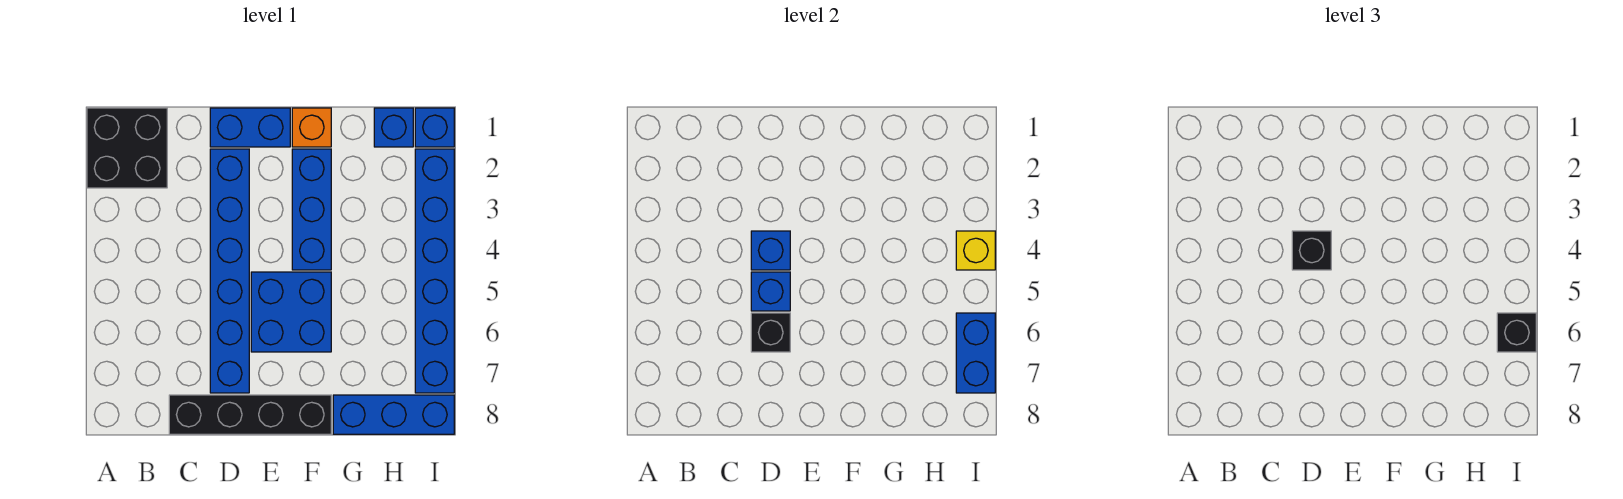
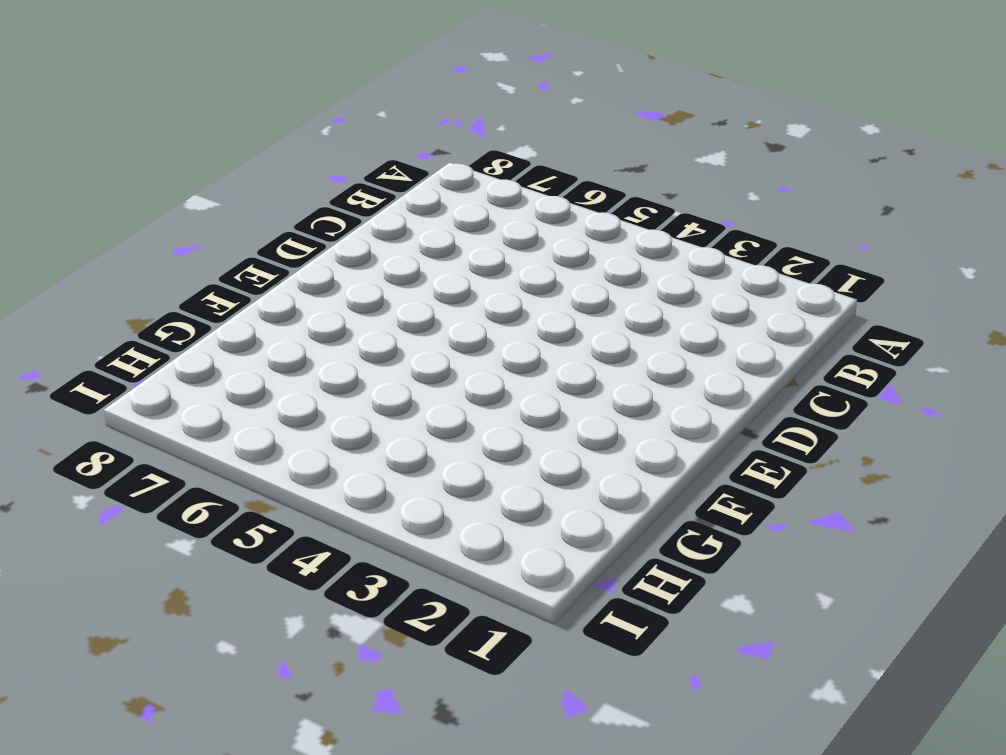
none -> black brick A1:B2 level 1
none -> black brick C8:F8 level 1
none -> blue brick D1:E1 level 1

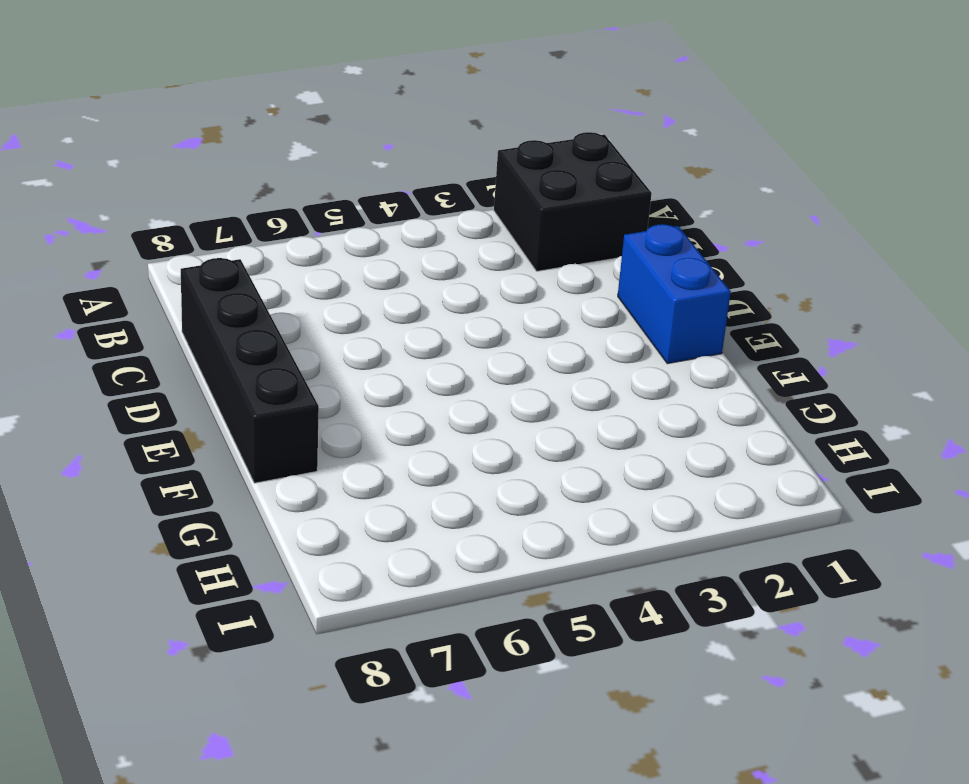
none -> blue brick D2:D7 level 1
none -> blue brick E5:F6 level 1
none -> orange brick F1 level 1

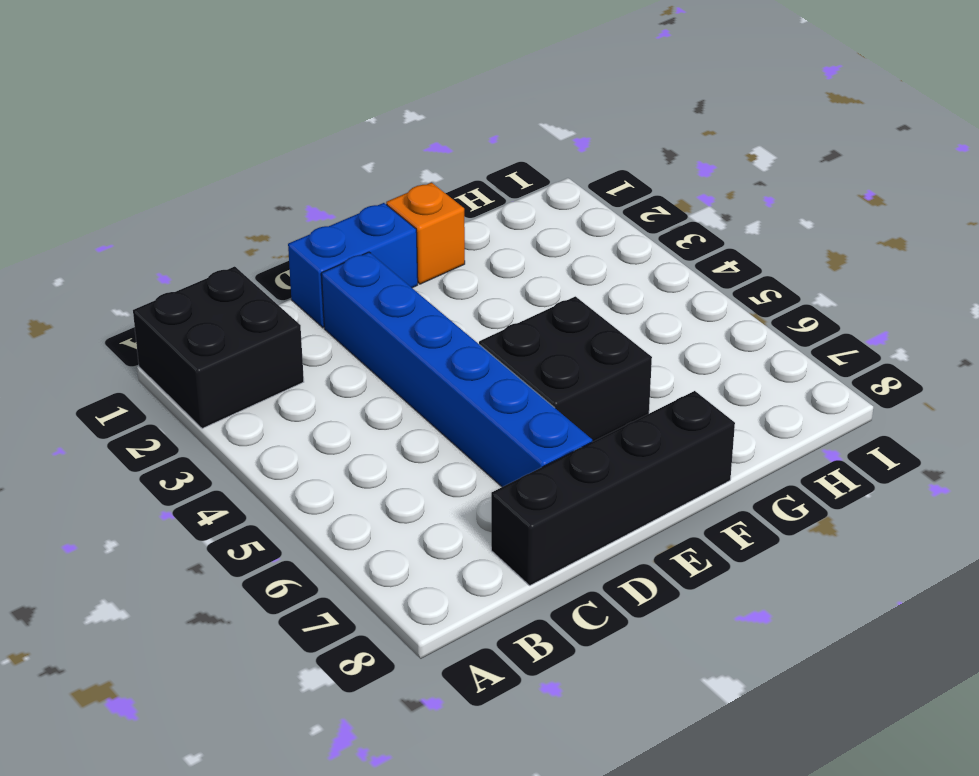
black brick E5:F6 level 1 -> blue brick E5:F6 level 1
none -> blue brick F2:F4 level 1
none -> blue brick G8:I8 level 1
none -> blue brick H1 level 1

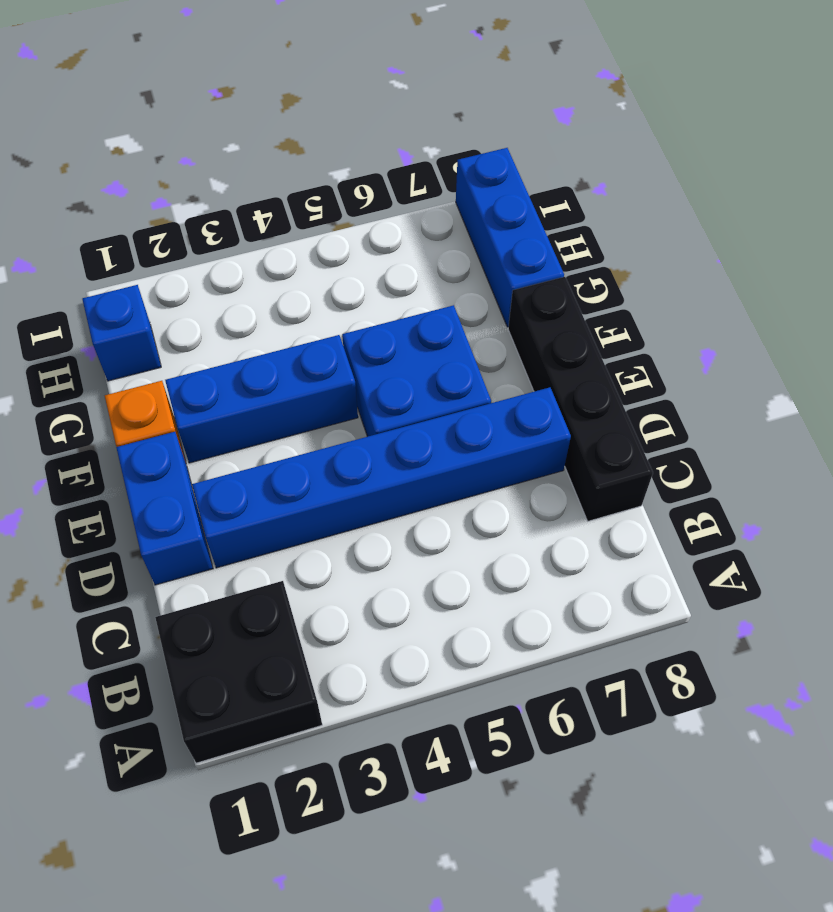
none -> blue brick I1 level 1
none -> blue brick I2:I7 level 1
none -> blue brick D4 level 2

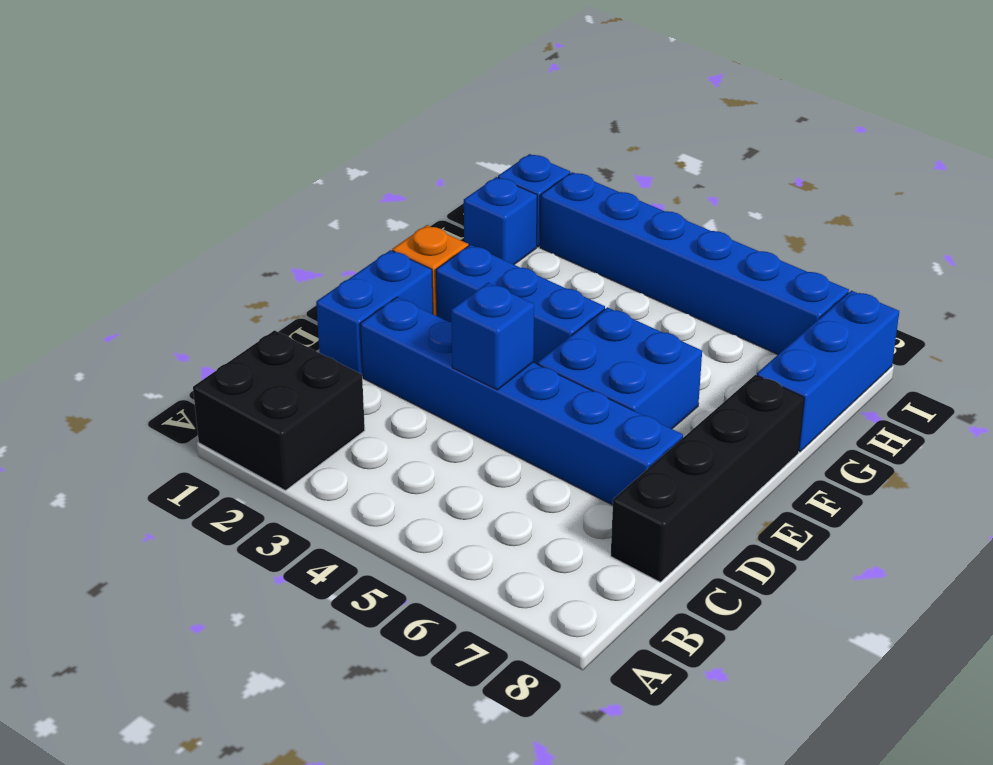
none -> blue brick D5 level 2
none -> black brick D6 level 2
none -> yellow brick I4 level 2

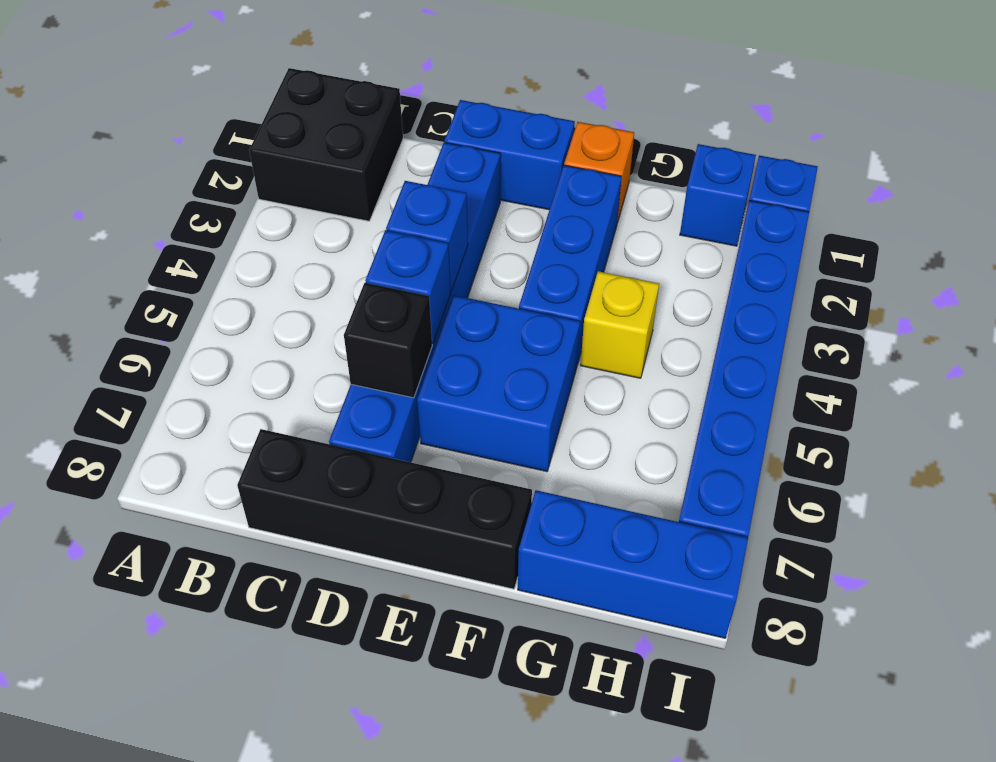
yellow brick G4 level 1 -> yellow brick I4 level 2
none -> blue brick I6:I7 level 2
none -> black brick D4 level 3
none -> black brick I6 level 3

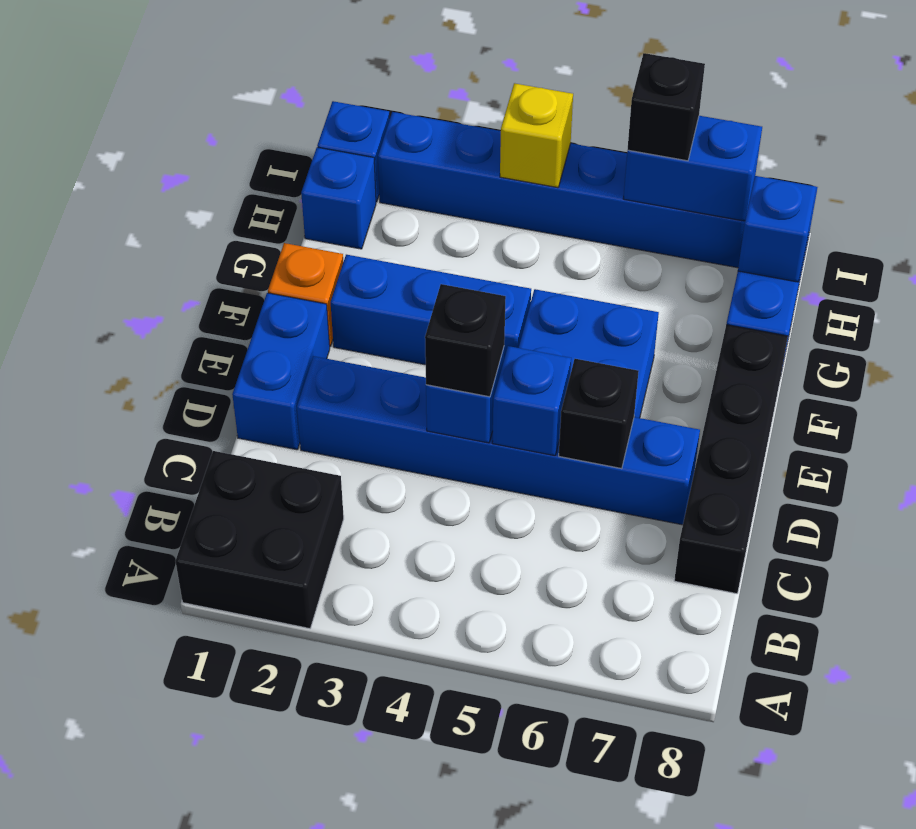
blue brick H8 level 2 -> none

